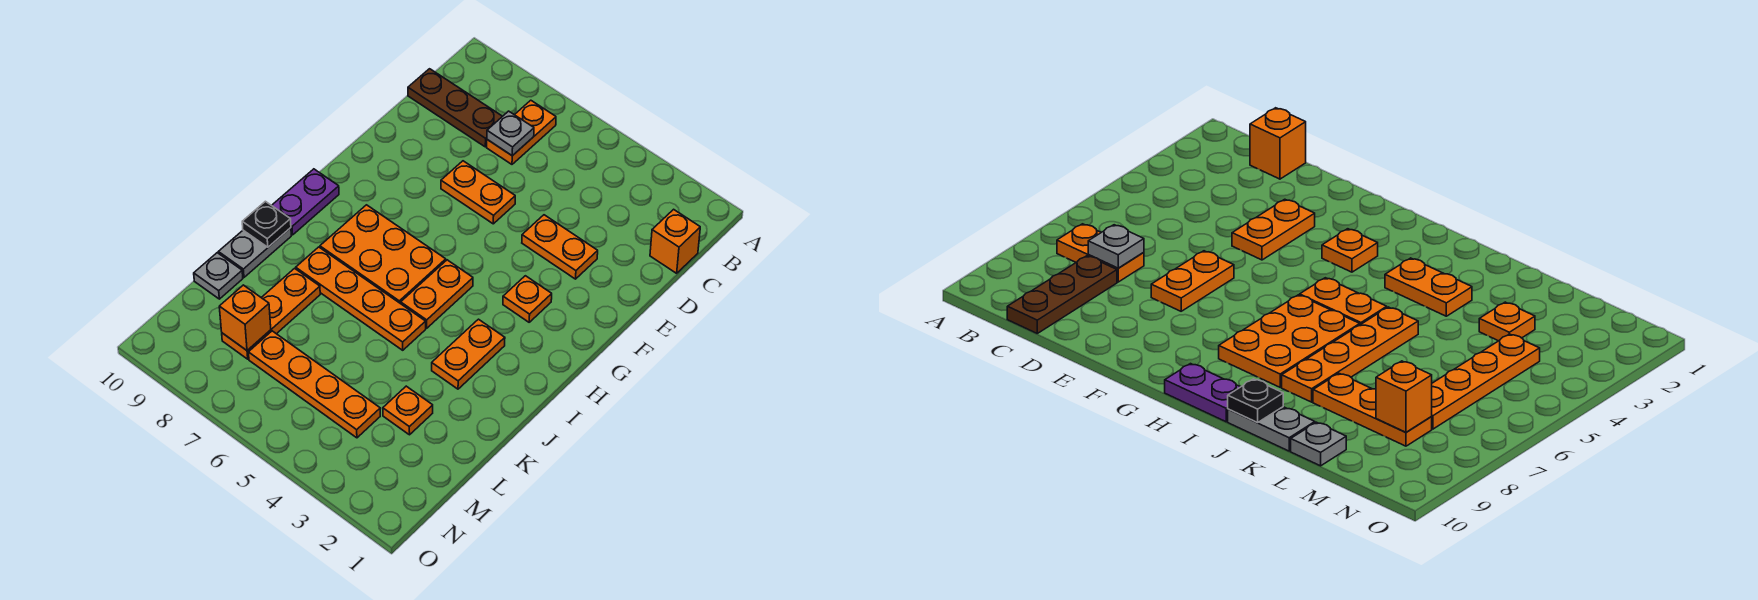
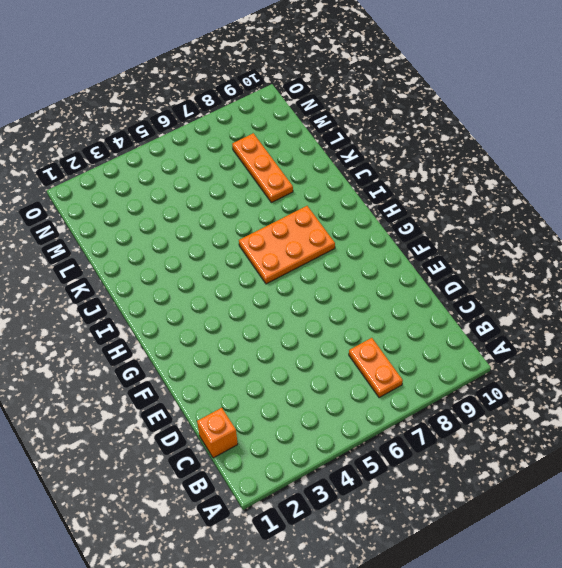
none -> brown plate C8:C10 level 1
none -> orange plate E3:E4 level 1
none -> orange plate E6:E7 level 1

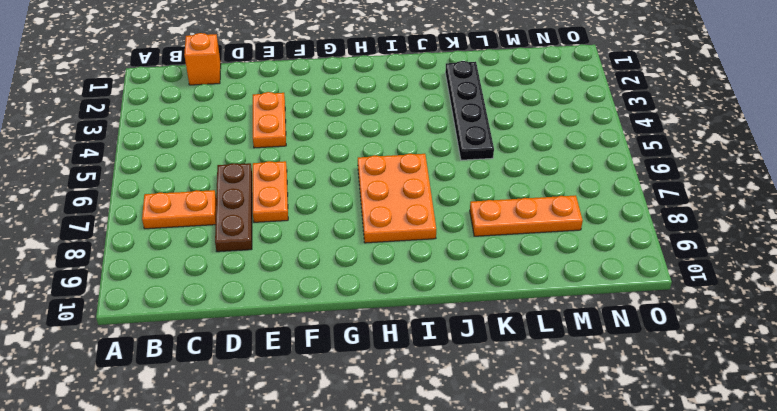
brown plate D6:D8 level 1 -> brown plate C8:C10 level 1
black plate K2:K5 level 1 -> none
none -> orange plate G3 level 1
none -> orange plate H5:I5 level 1
none -> purple plate H10:I10 level 1

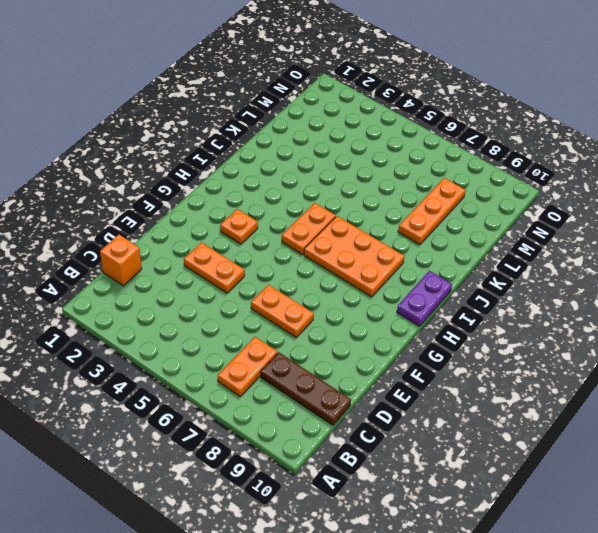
none -> orange plate I3:J3 level 1
none -> orange plate J5:J8 level 1
none -> grey plate J10:K10 level 1

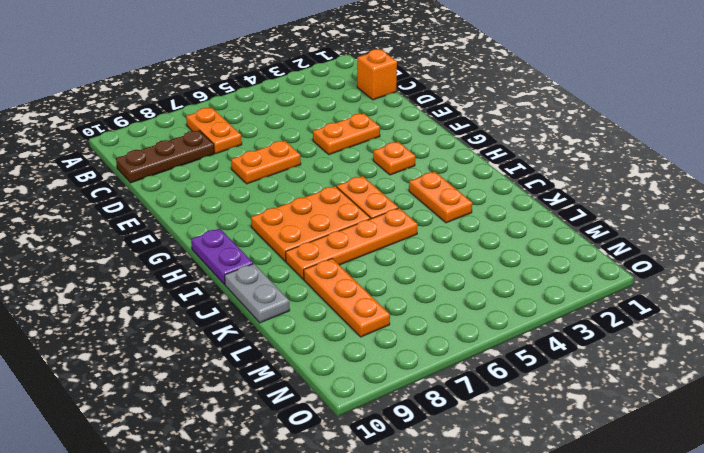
none -> orange plate L3 level 1
none -> grey plate L10 level 1
none -> orange plate M4:M7 level 1

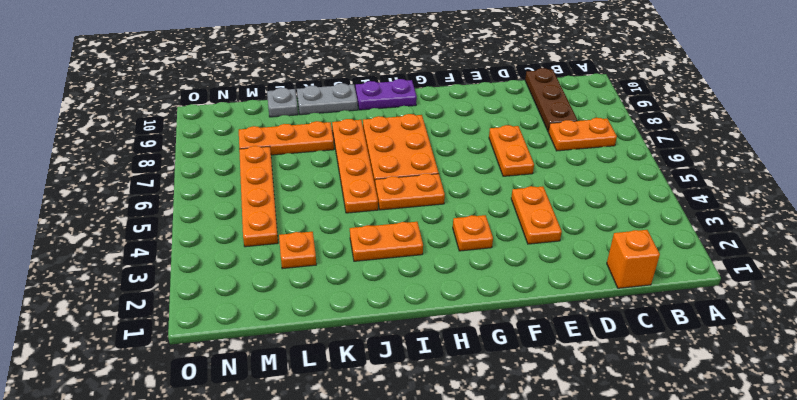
none -> grey plate C7 level 2
none -> black plate J10 level 2
none -> orange brick M8 level 2

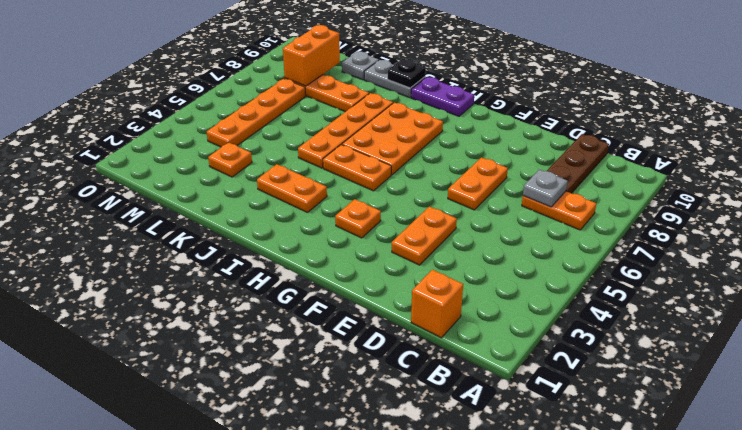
orange brick M8:M9 level 2 -> orange brick M8 level 2

